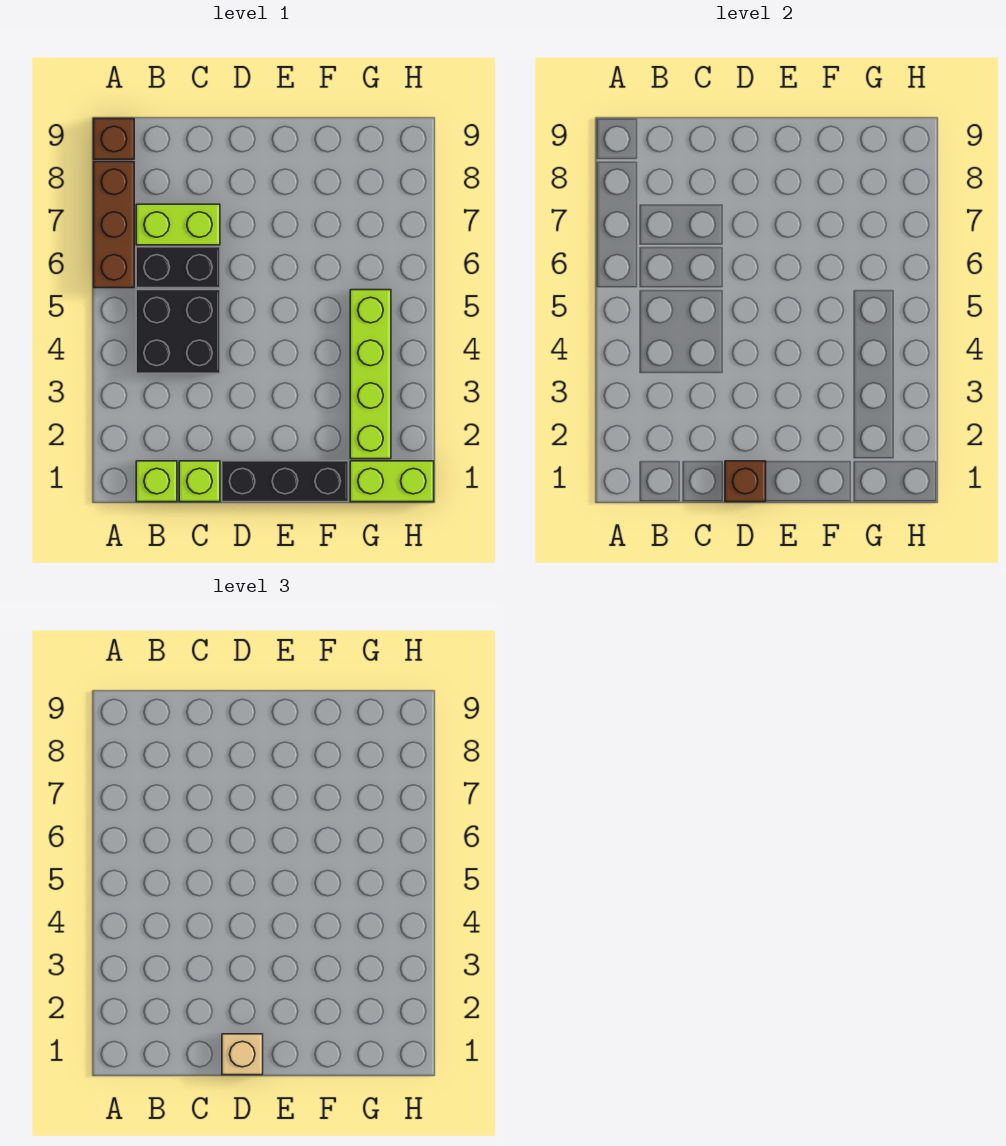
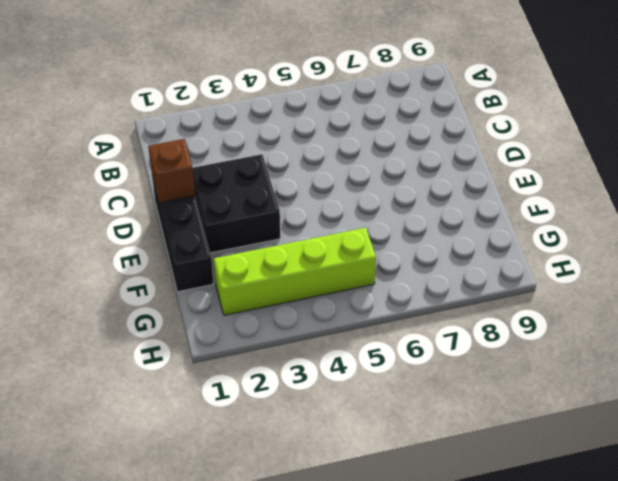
black brick D2:E3 level 1 -> black brick B4:C5 level 1
none -> brown brick A6:A8 level 1
none -> brown brick A9 level 1
none -> lime brick B1 level 1

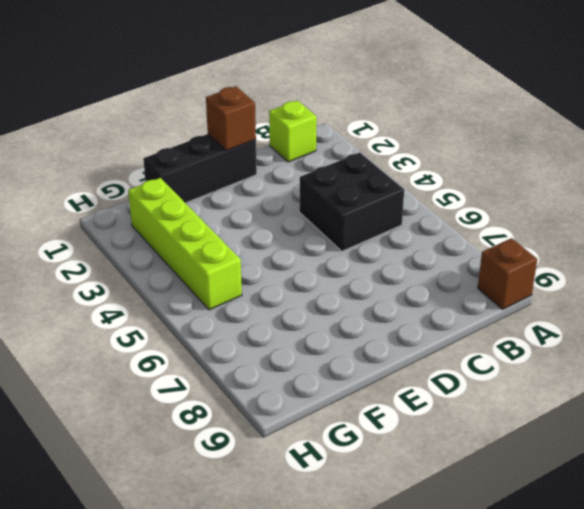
none -> brown brick A6:A8 level 1
none -> black brick B6:C6 level 1
none -> lime brick B7:C7 level 1

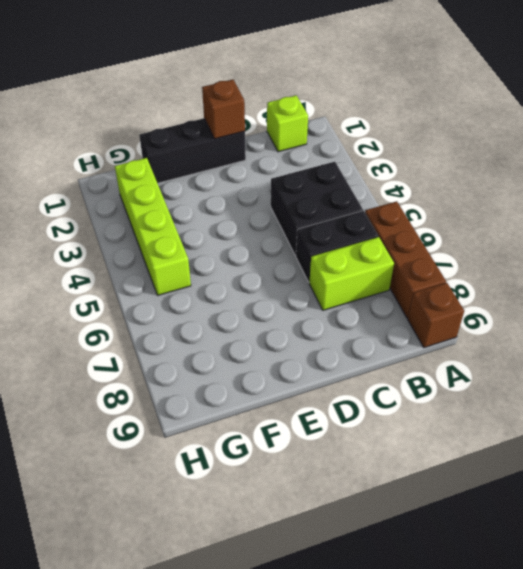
none -> lime brick C1 level 1
none -> lime brick G1:H1 level 1
none -> tan brick D1 level 3

